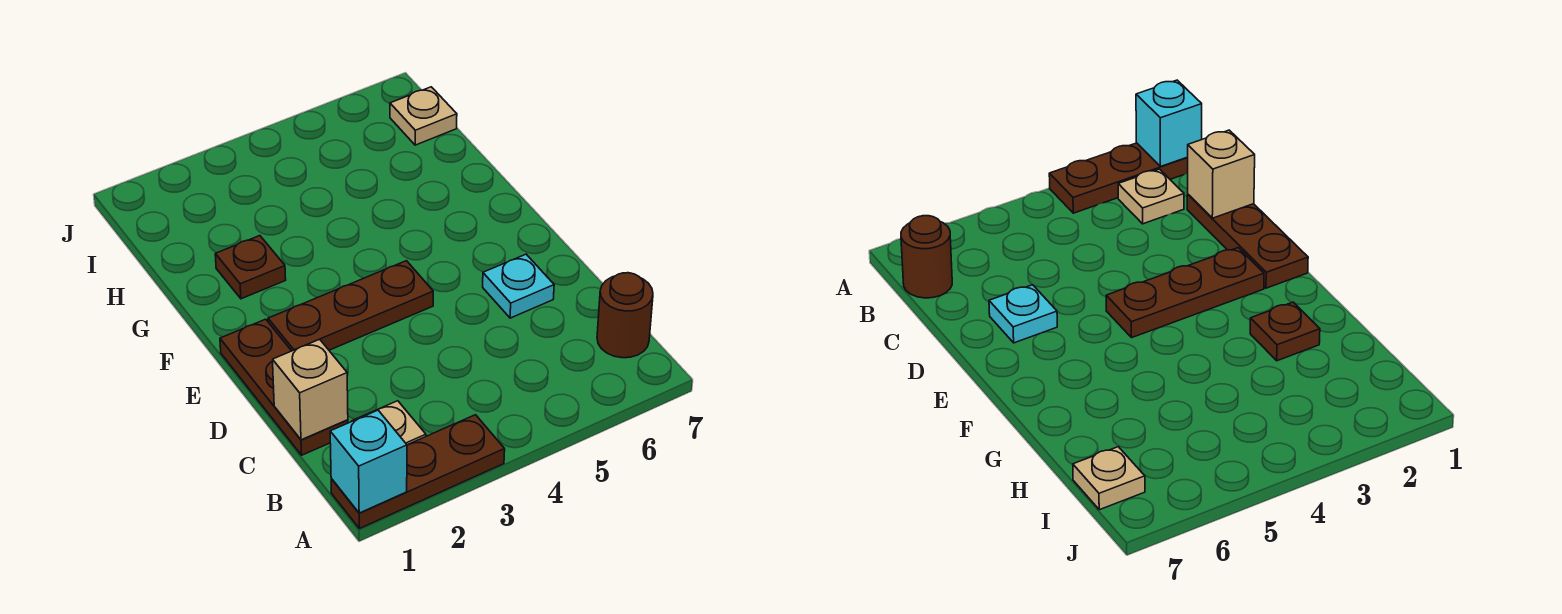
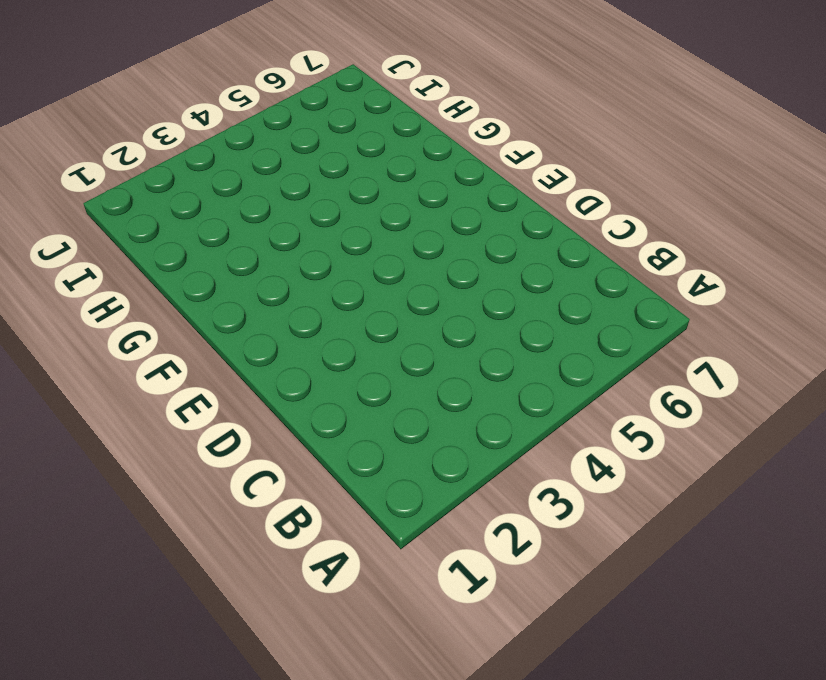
none -> brown plate A1:A3 level 1
none -> tan plate B2 level 1

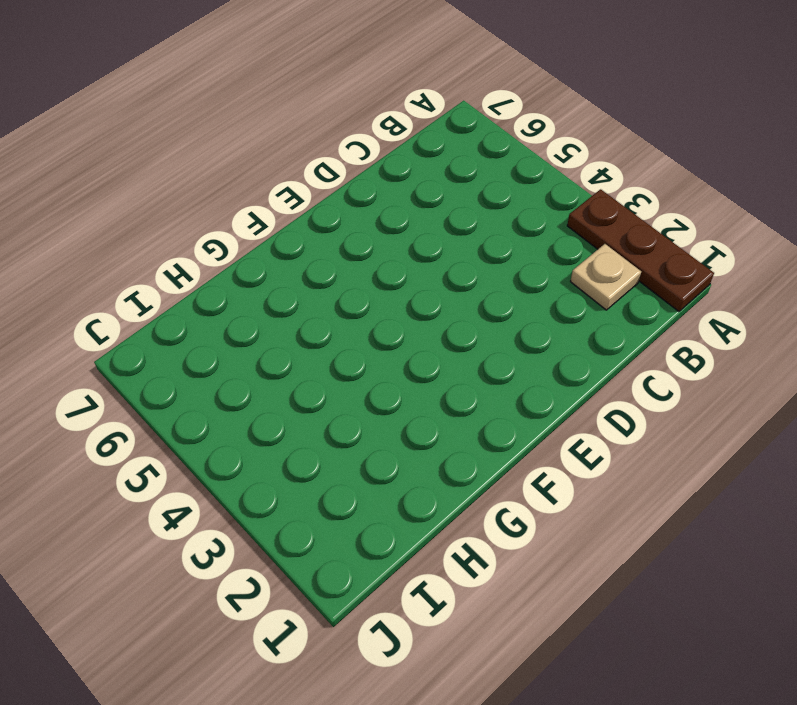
none -> brown round brick B7 level 1
none -> brown plate C1:E1 level 1

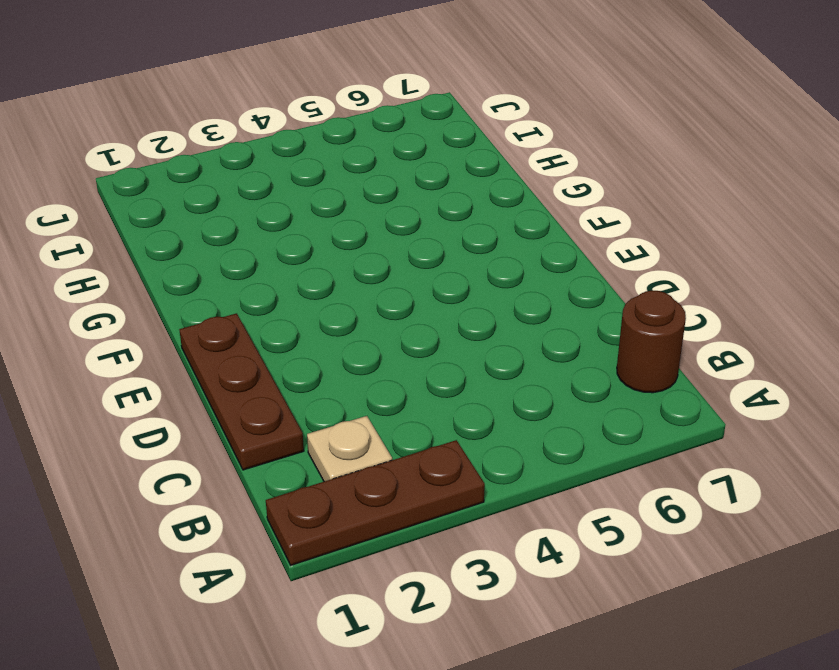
none -> cyan plate D6 level 1
none -> brown plate E2:E4 level 1

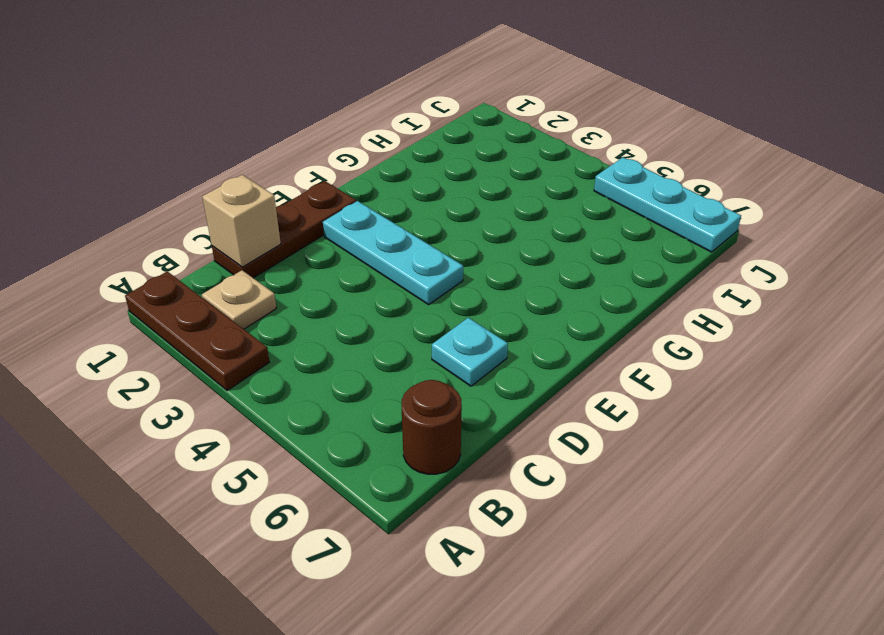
cyan plate E2:E4 level 1 -> brown plate E2:E4 level 1
cyan plate J5:J7 level 1 -> none
none -> brown plate G2 level 1
none -> tan plate I7 level 1

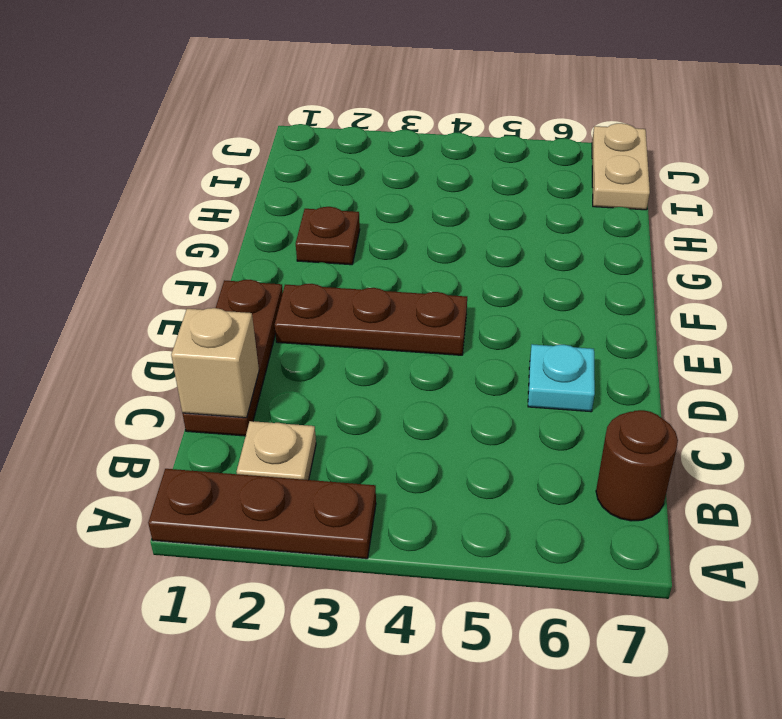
tan plate I7:J7 level 1 -> tan plate I7 level 1
none -> cyan brick A1 level 2

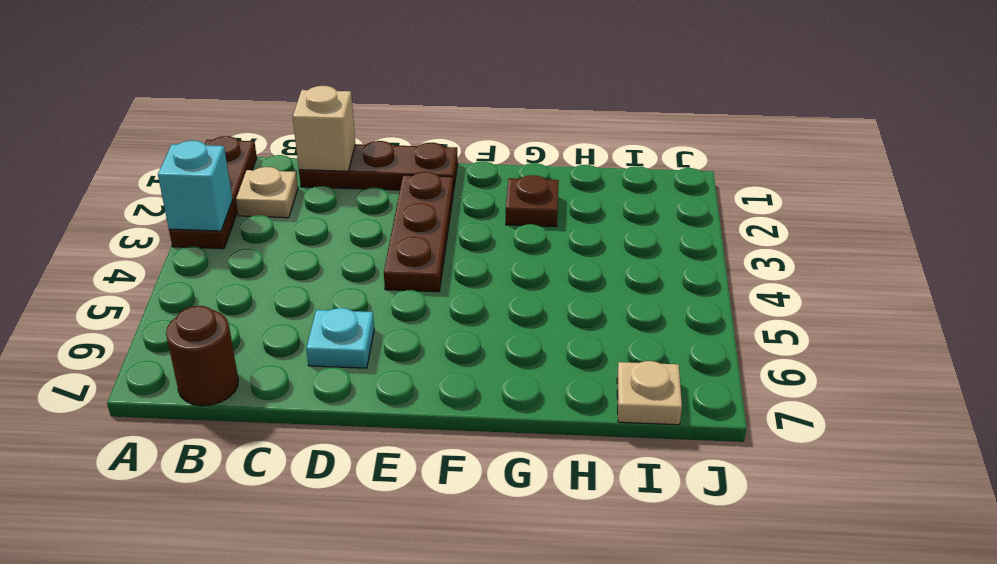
cyan brick A3 level 2 -> cyan brick A1 level 2

